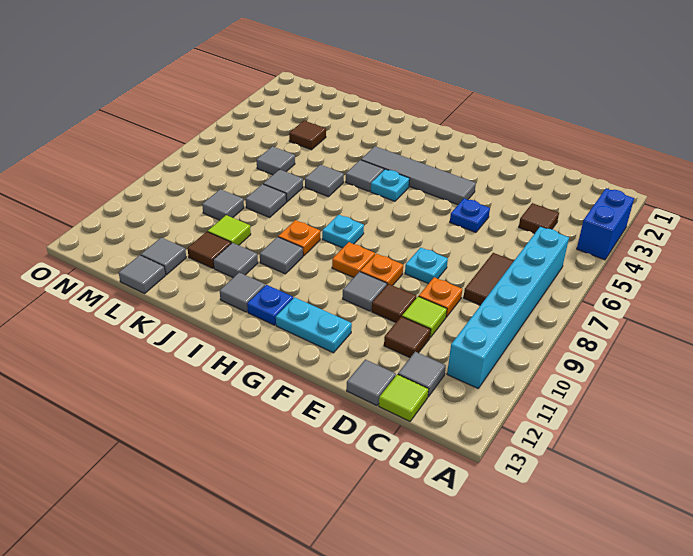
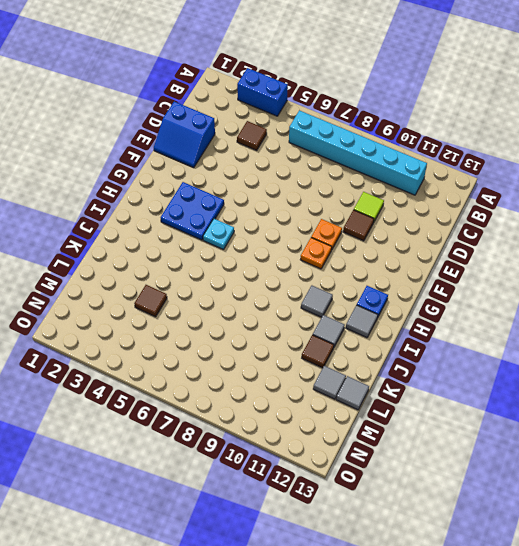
blue slope D1:E2 level 1 top D -> none
blue plate G3:H4 level 1 -> grey tile F4:I4 level 1
none -> brown tile C7:C8 level 1
none -> grey tile C12 level 1
none -> lime tile C13 level 1
none -> orange plate D9 level 1

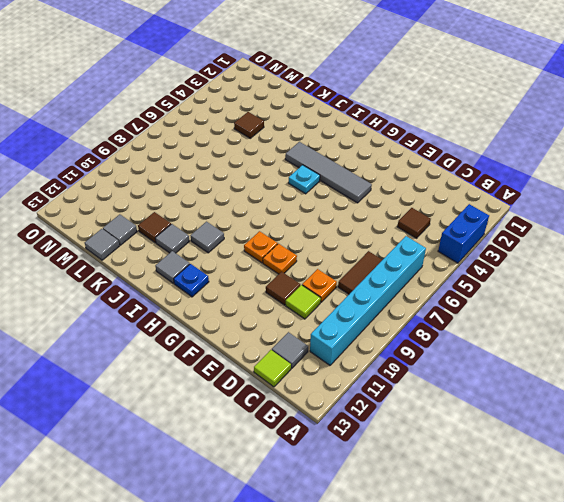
none -> brown tile D11 level 1
none -> grey tile D13 level 1
none -> blue plate E5 level 1
none -> cyan plate E8 level 1

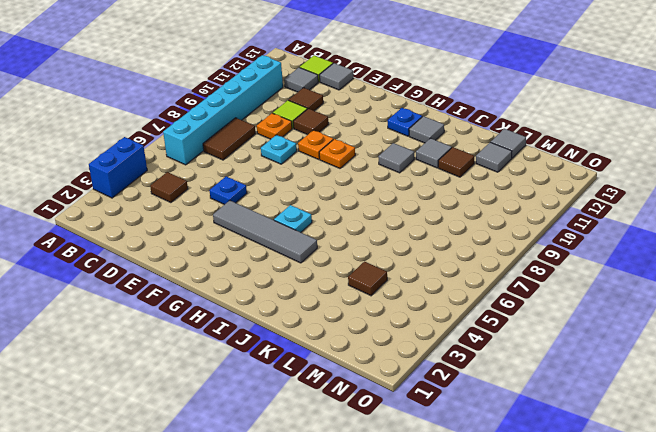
none -> grey tile F10 level 1
none -> cyan plate F12:G12 level 1
none -> cyan plate H8 level 1
none -> grey tile I5 level 1

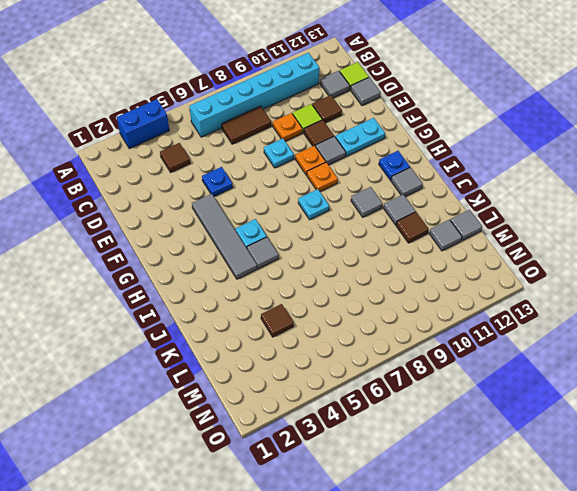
cyan plate F11:F12 level 1 -> cyan plate F12:G12 level 1
none -> orange plate I9 level 1
none -> grey tile J6 level 1
none -> grey tile K7 level 1
none -> grey tile K8 level 1

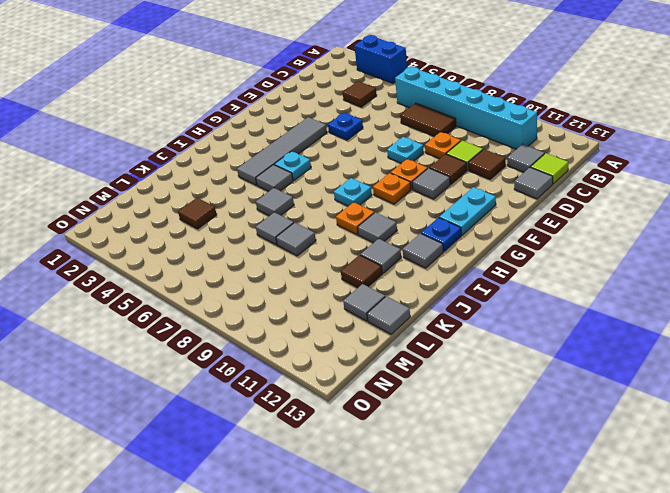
none -> lime tile K10 level 1
none -> grey tile L6 level 1
none -> grey tile L9 level 1

